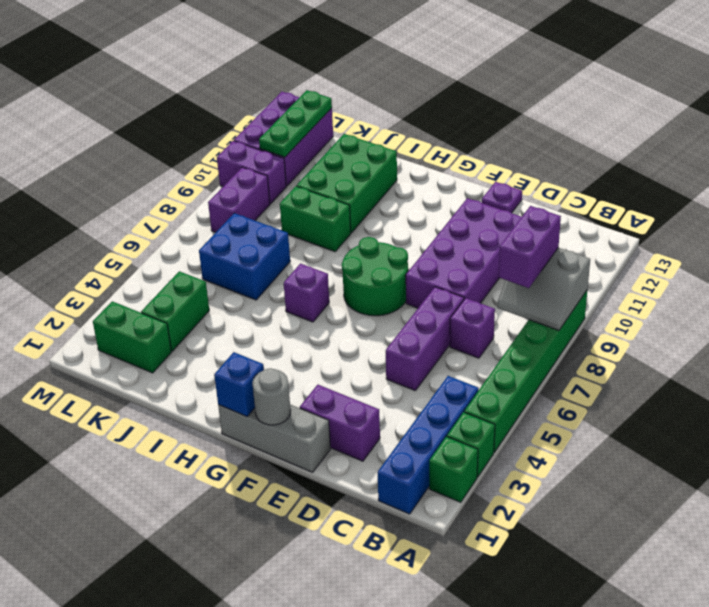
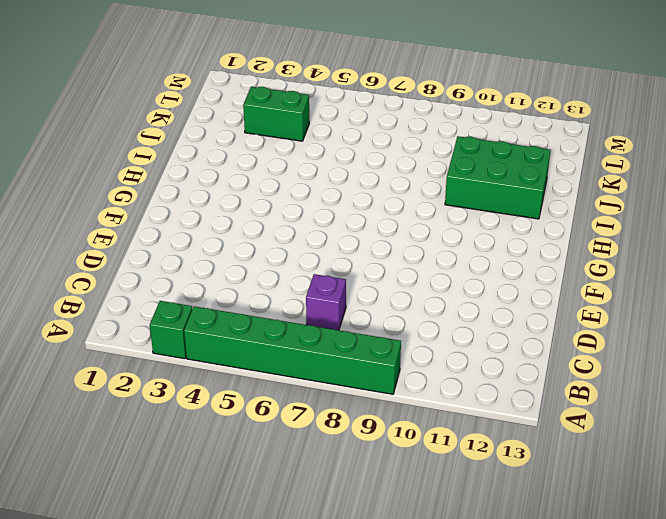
none -> green brick A2 level 1
none -> blue brick B1:B4 level 1
none -> purple brick D2:E2 level 1

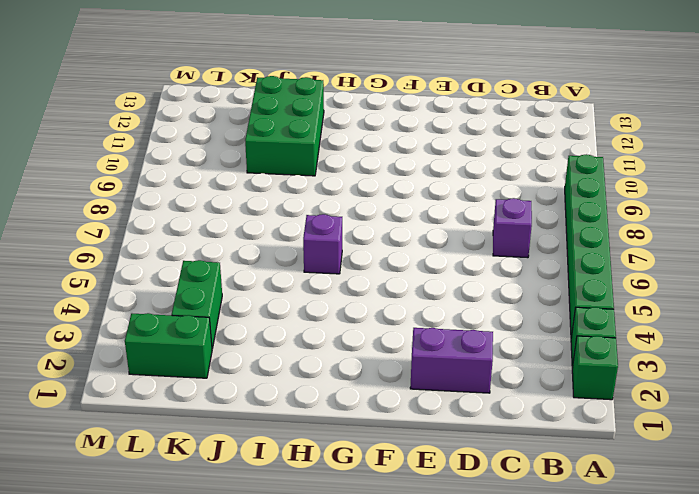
none -> blue brick B1:B4 level 1
none -> purple brick D5:D7 level 1
none -> purple brick D8:E11 level 1

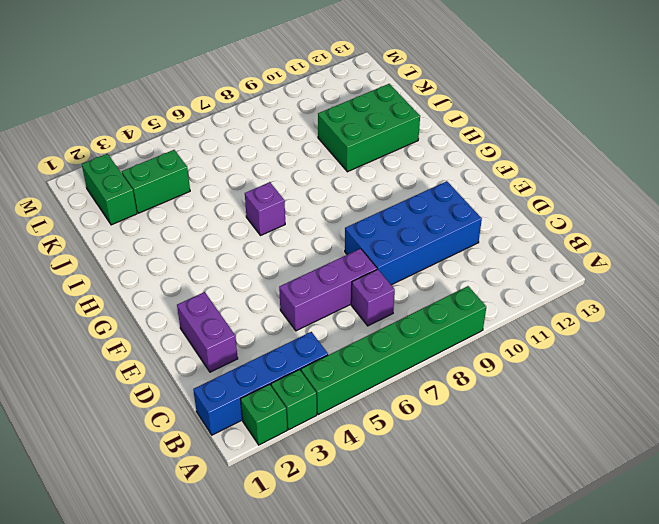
blue brick D8:E11 level 1 -> purple brick D8:E11 level 1
none -> grey brick E1:G1 level 1
none -> purple plate E13 level 1
none -> green round brick F7:G8 level 1

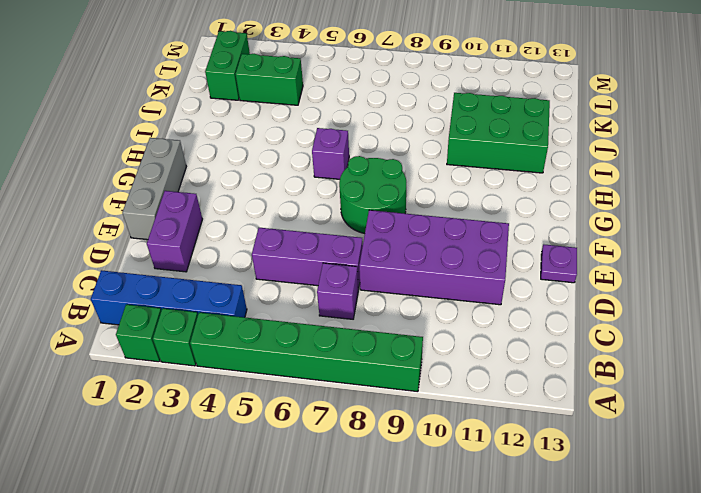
none -> green brick I9:J9 level 1
none -> blue brick J6:K7 level 1
none -> purple brick L8:L9 level 1

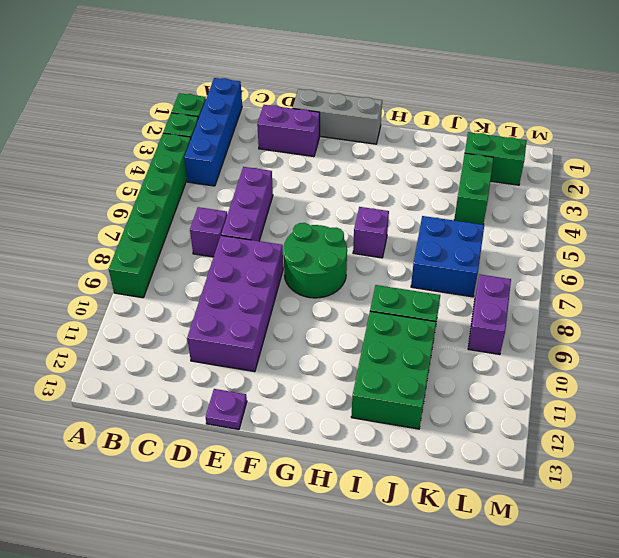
none -> purple brick L10:M10 level 1
none -> purple brick L11:M13 level 1
none -> grey slope A8:B9 level 2 top 9

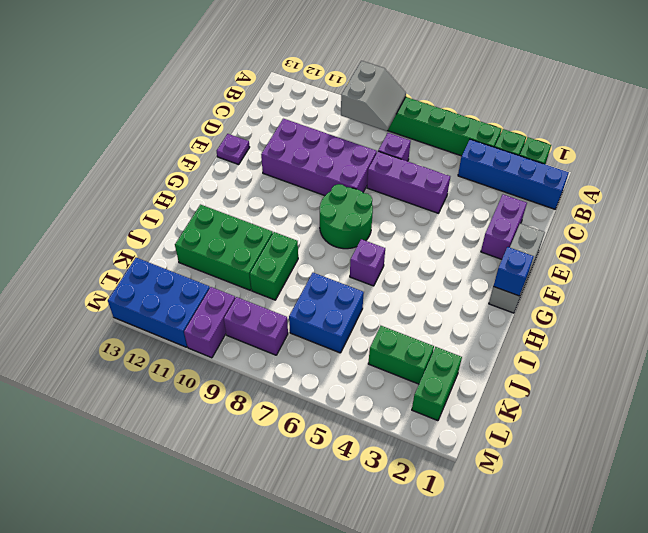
blue brick L11:M13 level 1 -> purple brick L11:M13 level 1
none -> grey round brick F1 level 2
none -> green plate L11:L13 level 2
none -> purple brick B8:B9 level 3

